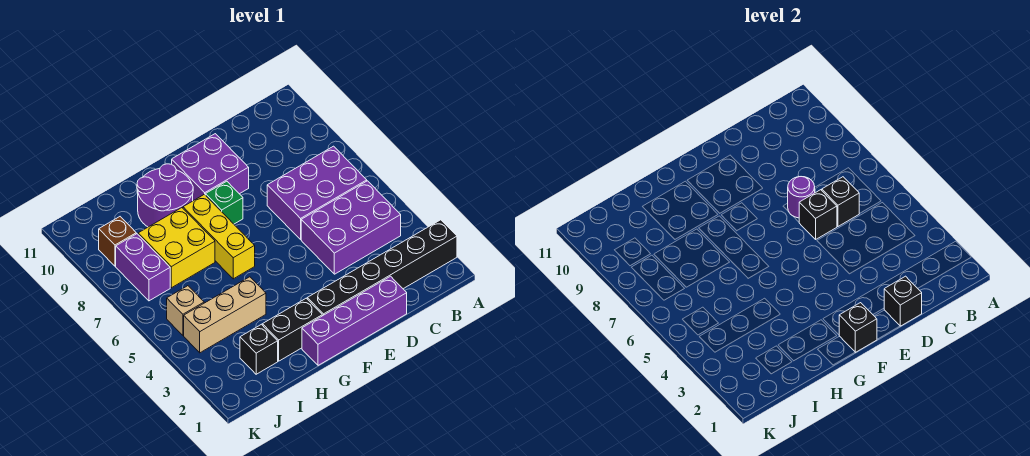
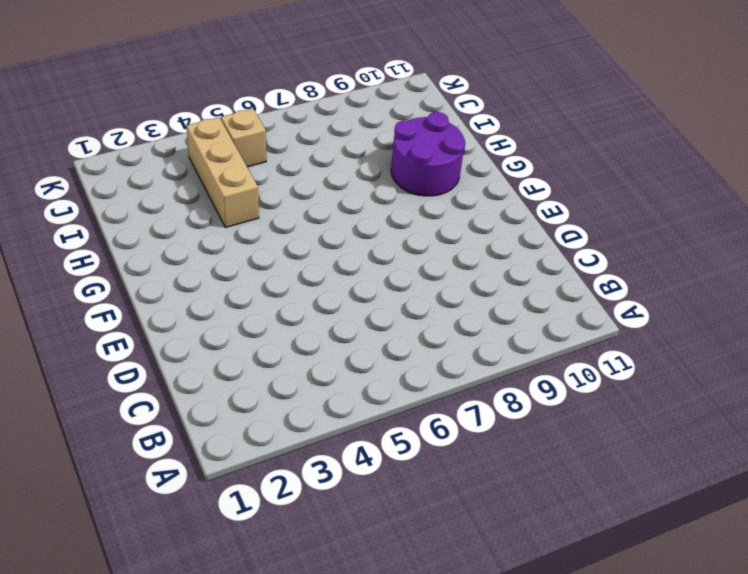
none -> black brick A2:F2 level 1
none -> purple brick B4:D5 level 1
none -> purple brick B6:D7 level 1

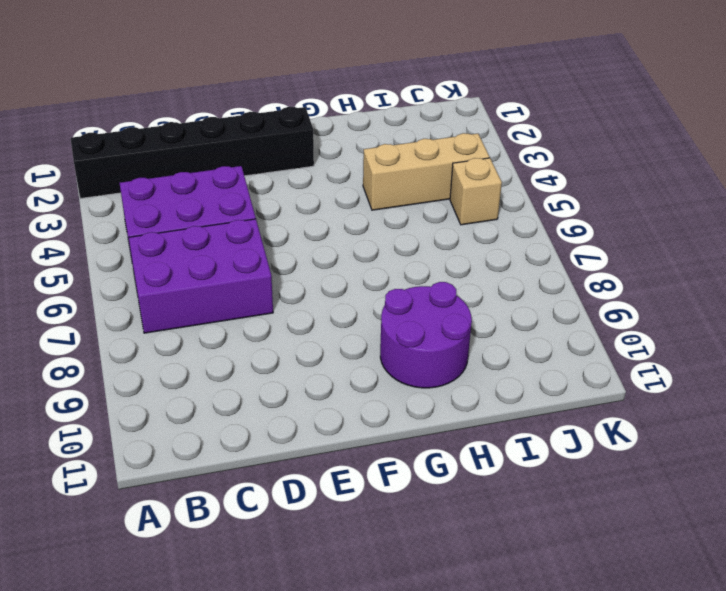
none -> purple brick D1:G1 level 1
none -> purple brick E9:F10 level 1
none -> green brick F8 level 1

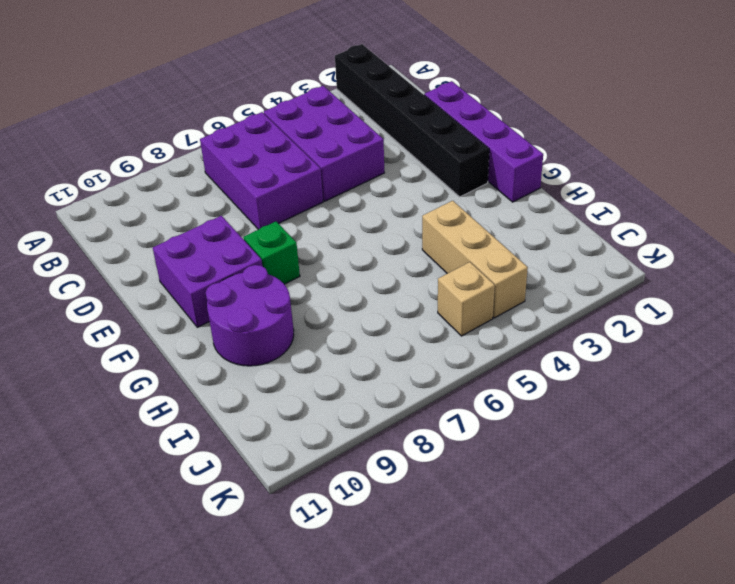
none -> black brick G2:H2 level 1
none -> yellow brick G6:G8 level 1
none -> yellow brick H7:I8 level 1

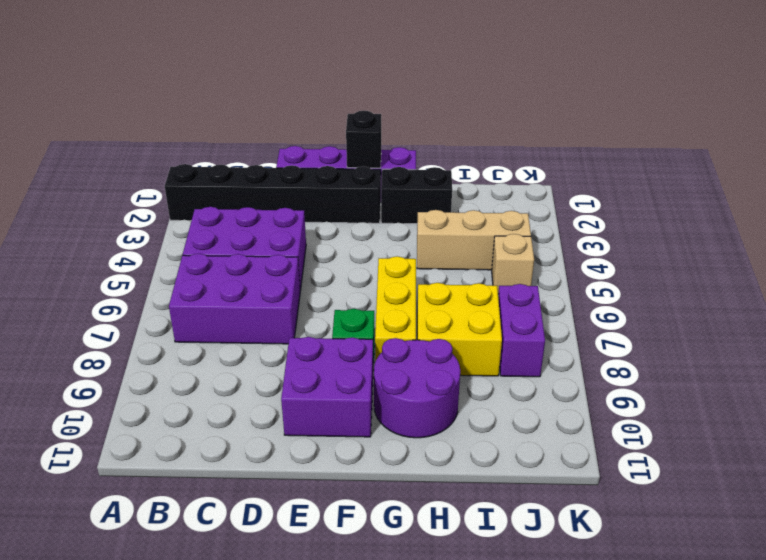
none -> black brick I2 level 1
none -> brown brick J9 level 1
none -> black brick C6 level 2

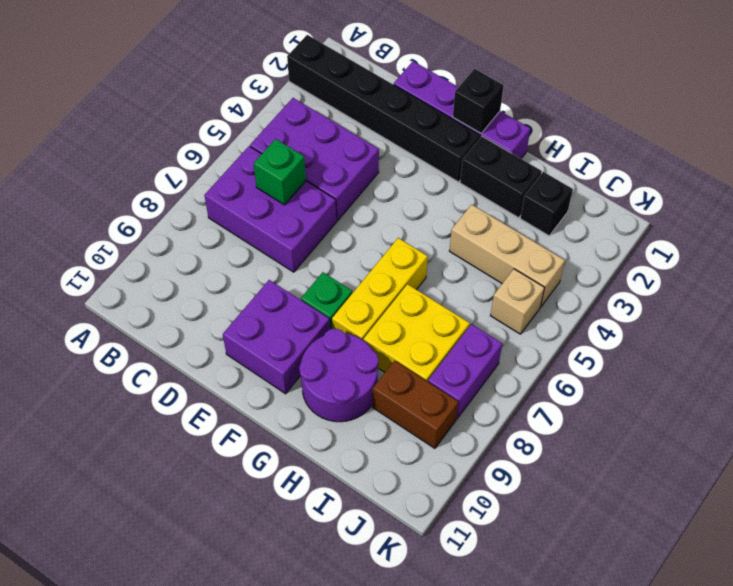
green brick C6 level 2 -> black brick C6 level 2
brown brick I9:J9 level 1 -> brown brick J9 level 1
none -> black brick D1 level 2
none -> black brick D6 level 2
none -> purple round brick D7 level 2

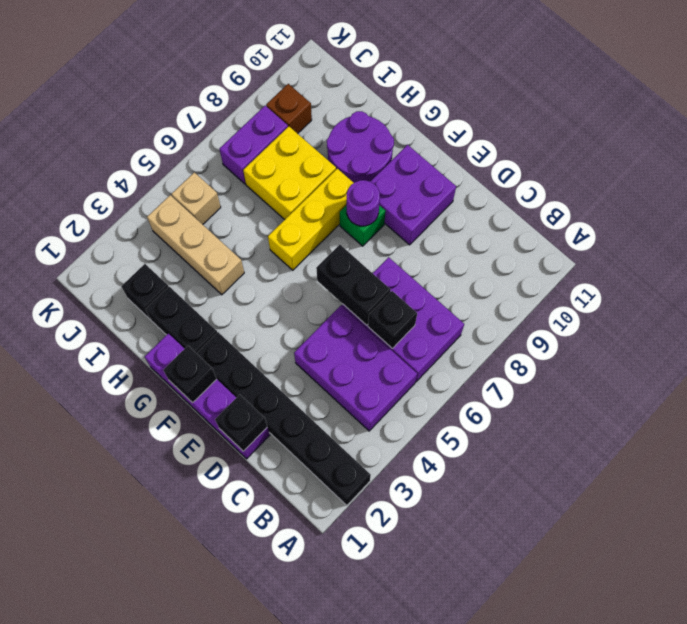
black brick D6:E6 level 2 -> black brick D6 level 2
purple round brick F8 level 2 -> purple round brick D7 level 2

